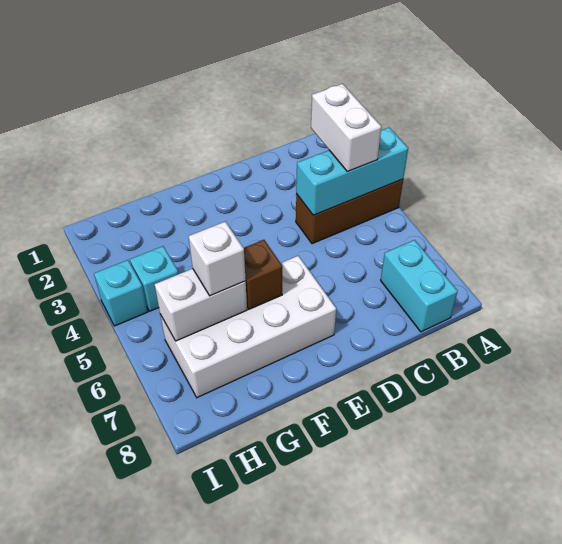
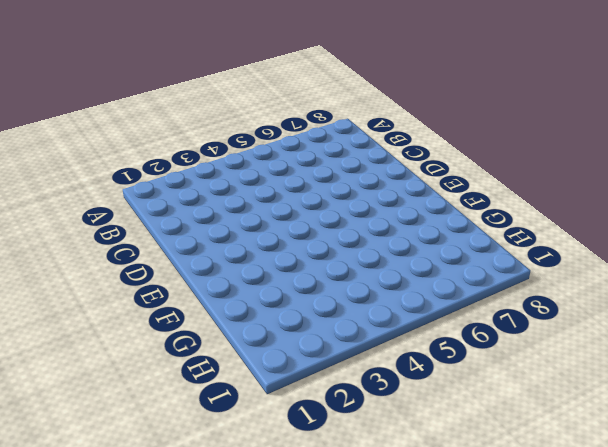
none -> brown brick A4:C4 level 1
none -> cyan brick B7:B8 level 1

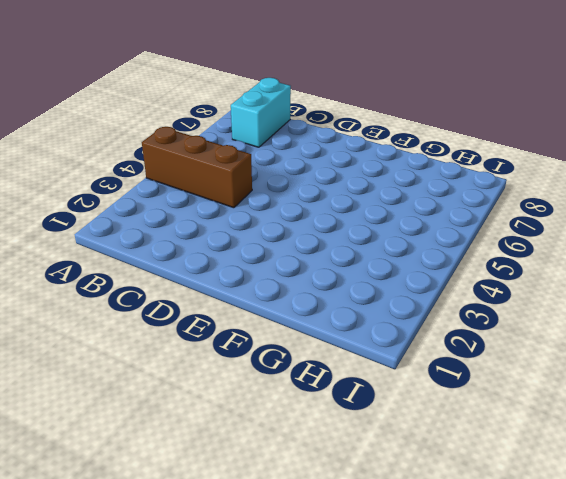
none -> white brick E6:H7 level 1
none -> cyan brick H4 level 1

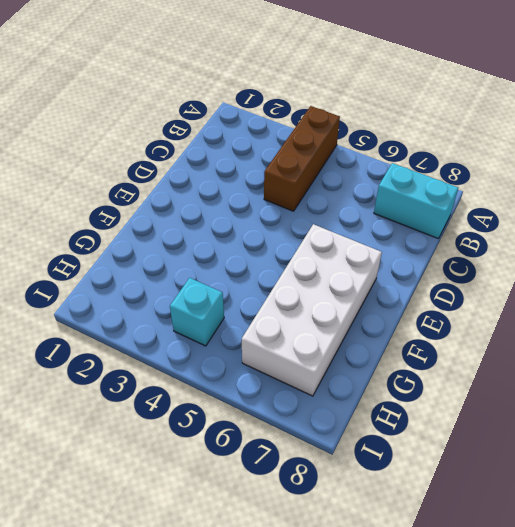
none -> cyan brick I4 level 1
none -> cyan brick A4:C4 level 2

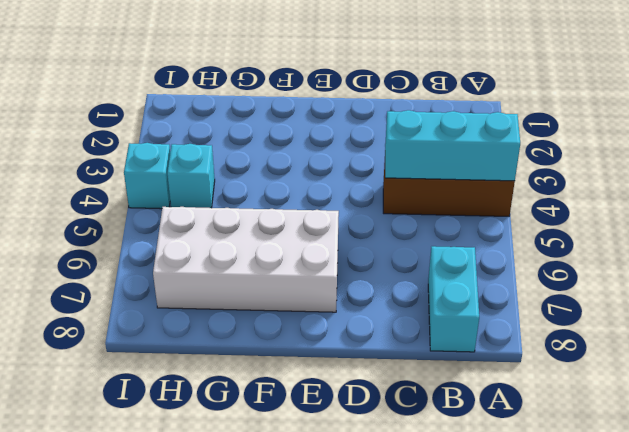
none -> brown brick F6 level 2
none -> white brick G6:H6 level 2

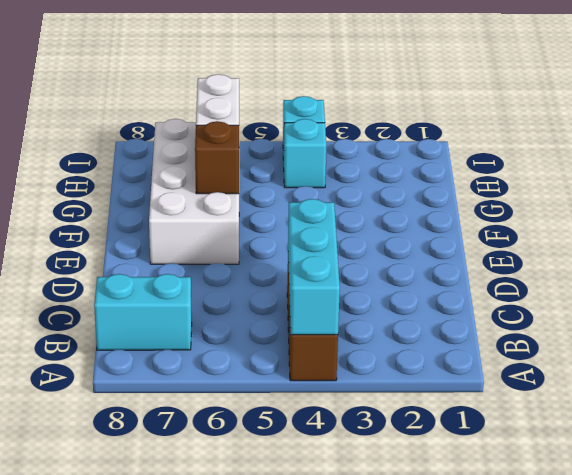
none -> white brick B3:B4 level 3
none -> white brick G6 level 3

